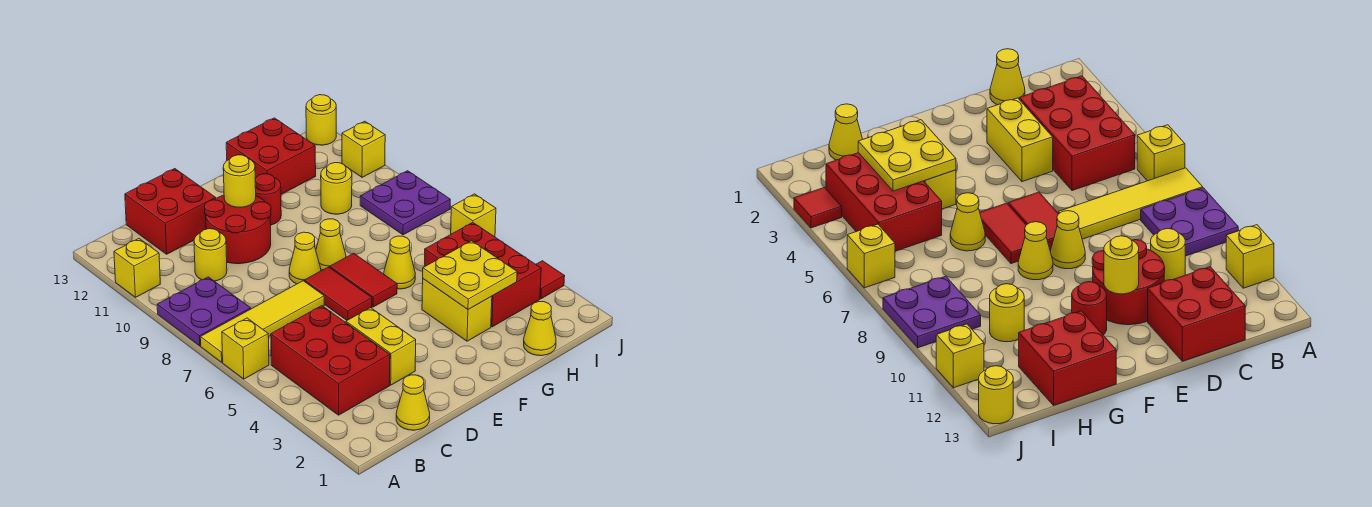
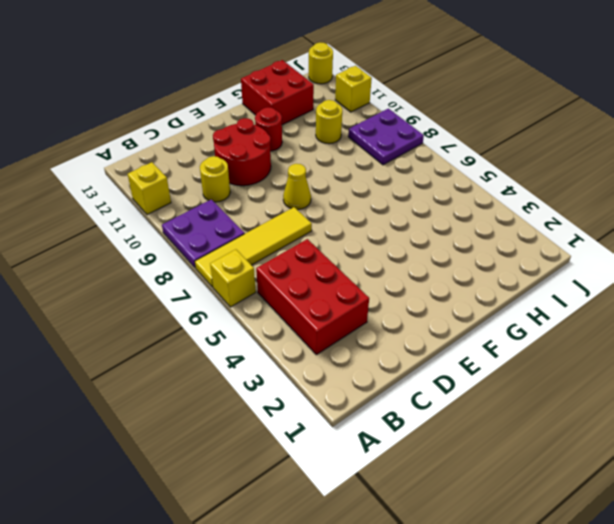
none -> yellow cone C1 level 1
none -> red brick C12:D13 level 1
none -> yellow brick D3:D4 level 1

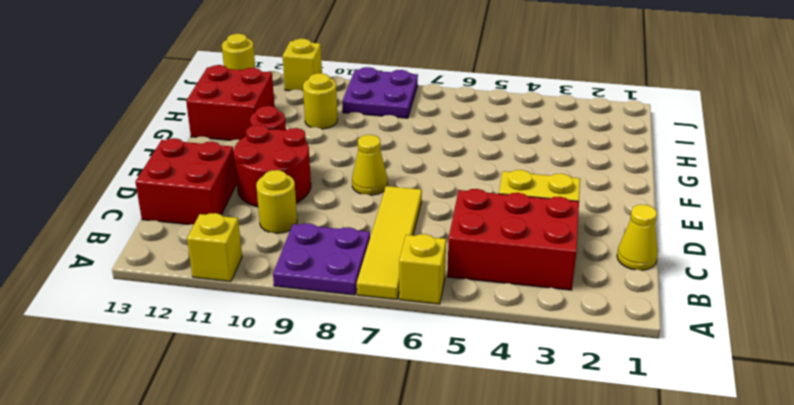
none -> red tile E6:E7 level 1
none -> red tile F6:F7 level 1
none -> yellow cone F8 level 1

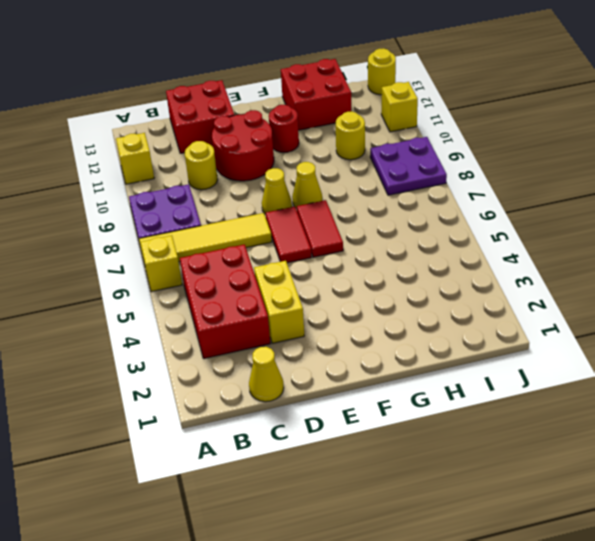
none -> yellow brick G3:G4 level 1
none -> yellow cone G6 level 1
none -> yellow cone H1 level 1

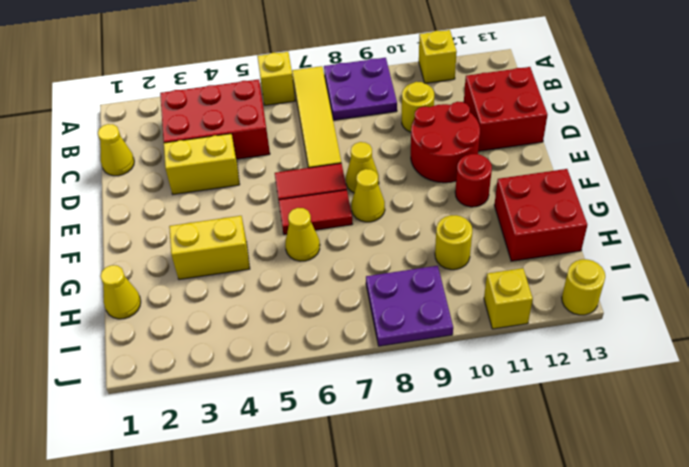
none -> red brick H3:I5 level 1
none -> red tile J3 level 1
none -> yellow brick J6 level 1

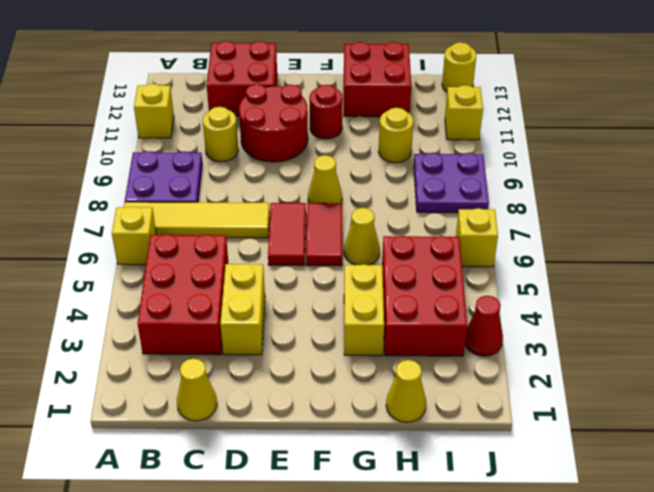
red cone J3 level 1 -> red tile J3 level 1
none -> yellow cone E8 level 1
none -> yellow round brick E11 level 2
none -> yellow plate G3:H4 level 2

